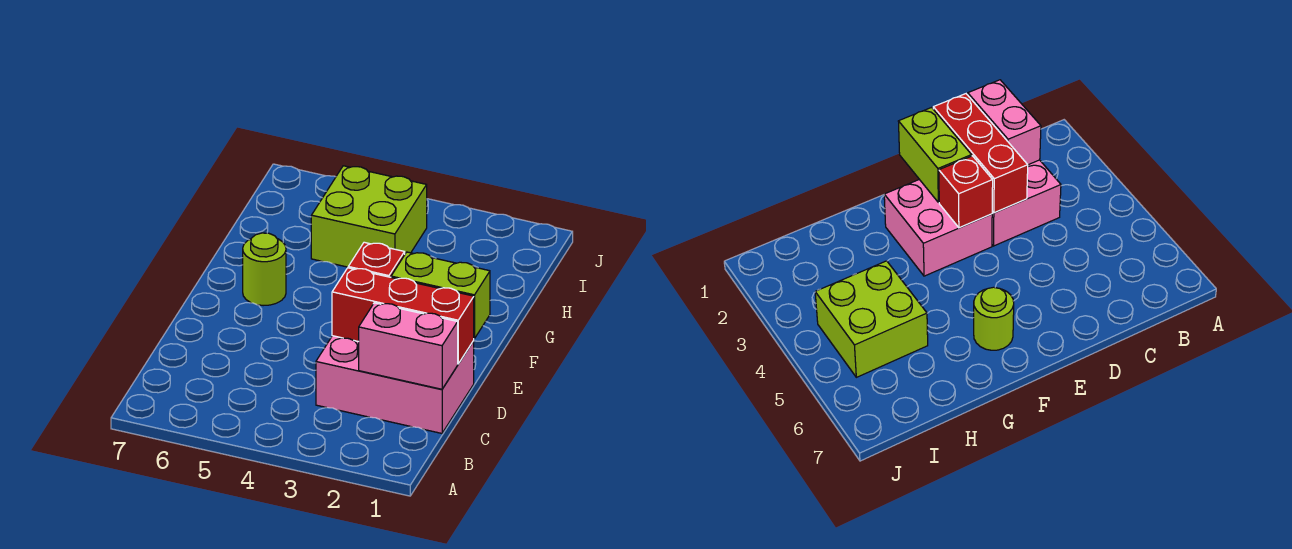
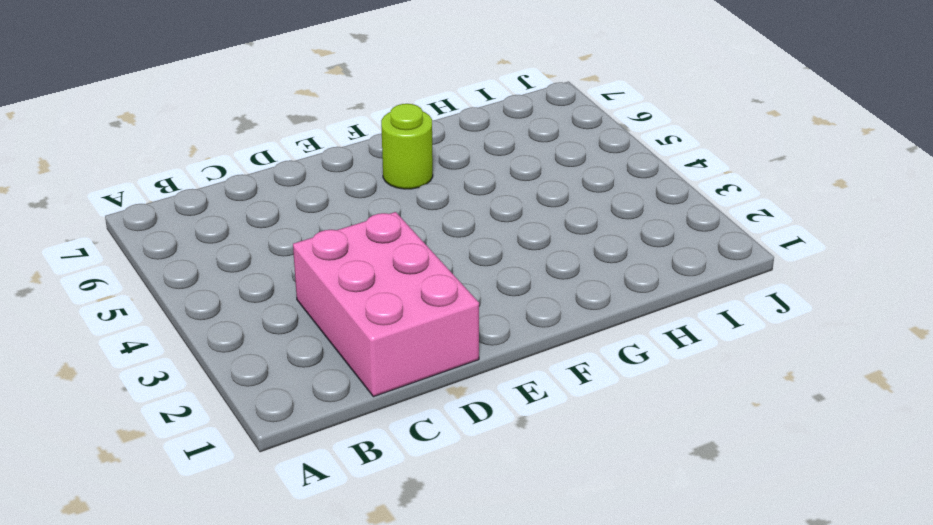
none -> pink brick E2:F3 level 1
none -> lime brick H4:I5 level 1

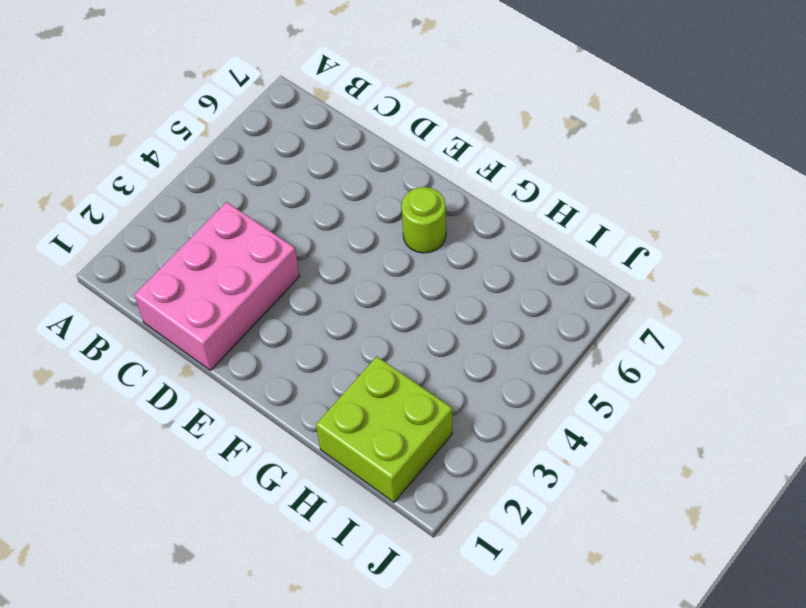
lime brick H1:I2 level 1 -> lime brick H4:I5 level 1
none -> pink brick E2:F3 level 1
none -> pink brick C1:C2 level 2

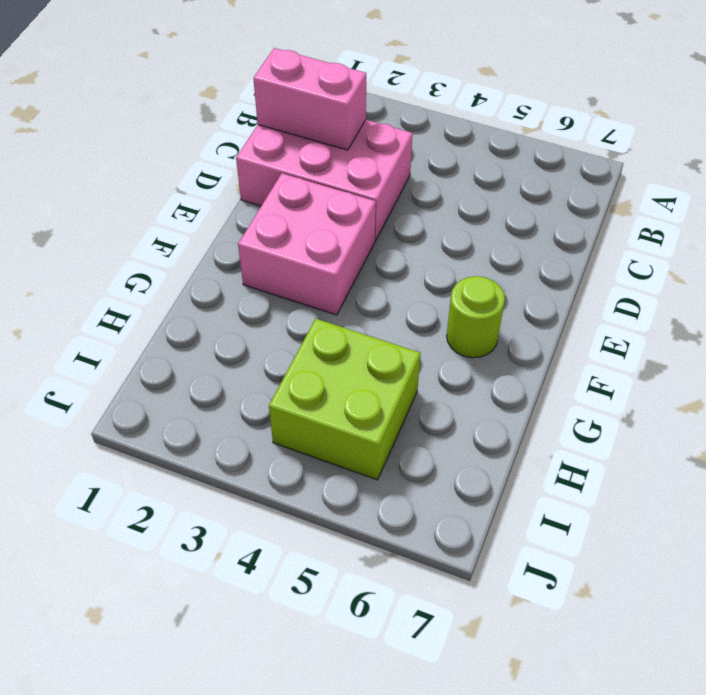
none -> red brick D1:D3 level 2
none -> lime brick E1:E2 level 2

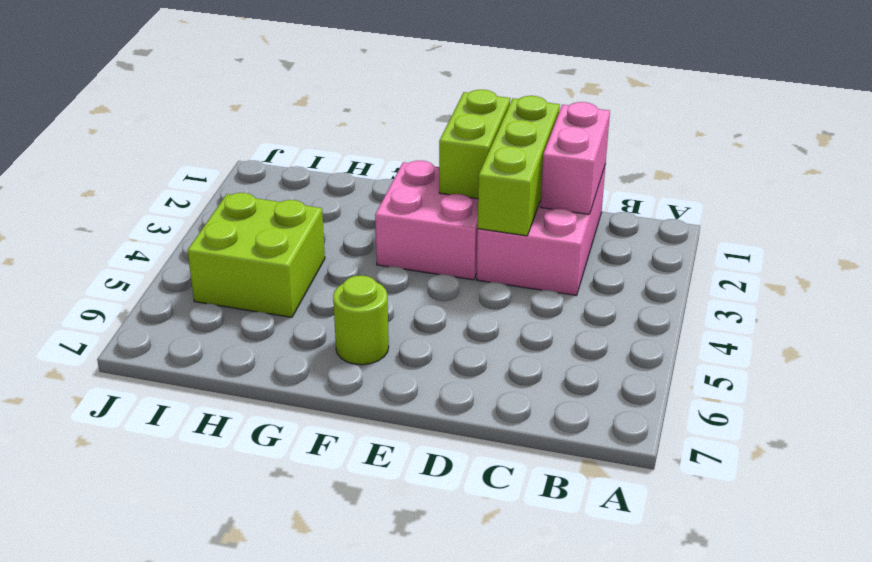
lime brick D1:D3 level 2 -> red brick D1:D3 level 2
none -> red brick E3 level 2

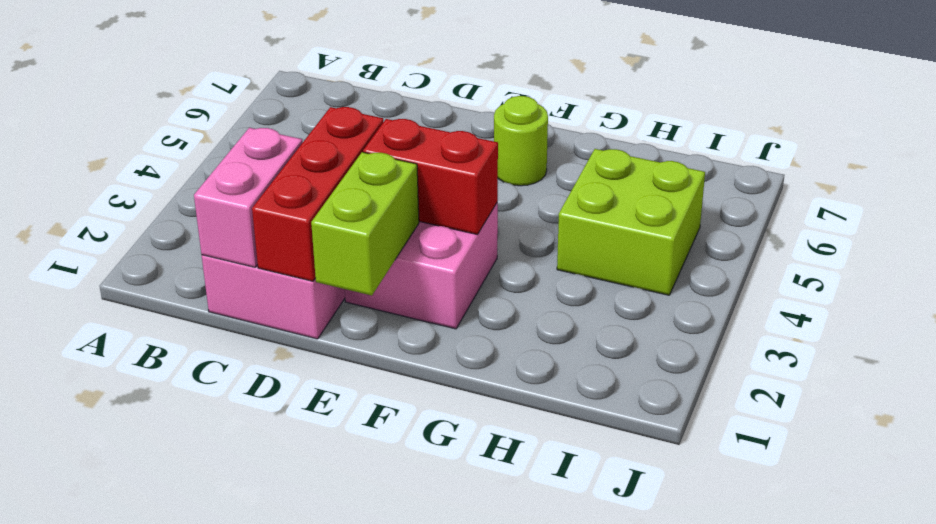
red brick E3:F3 level 2 -> red brick E3 level 2

